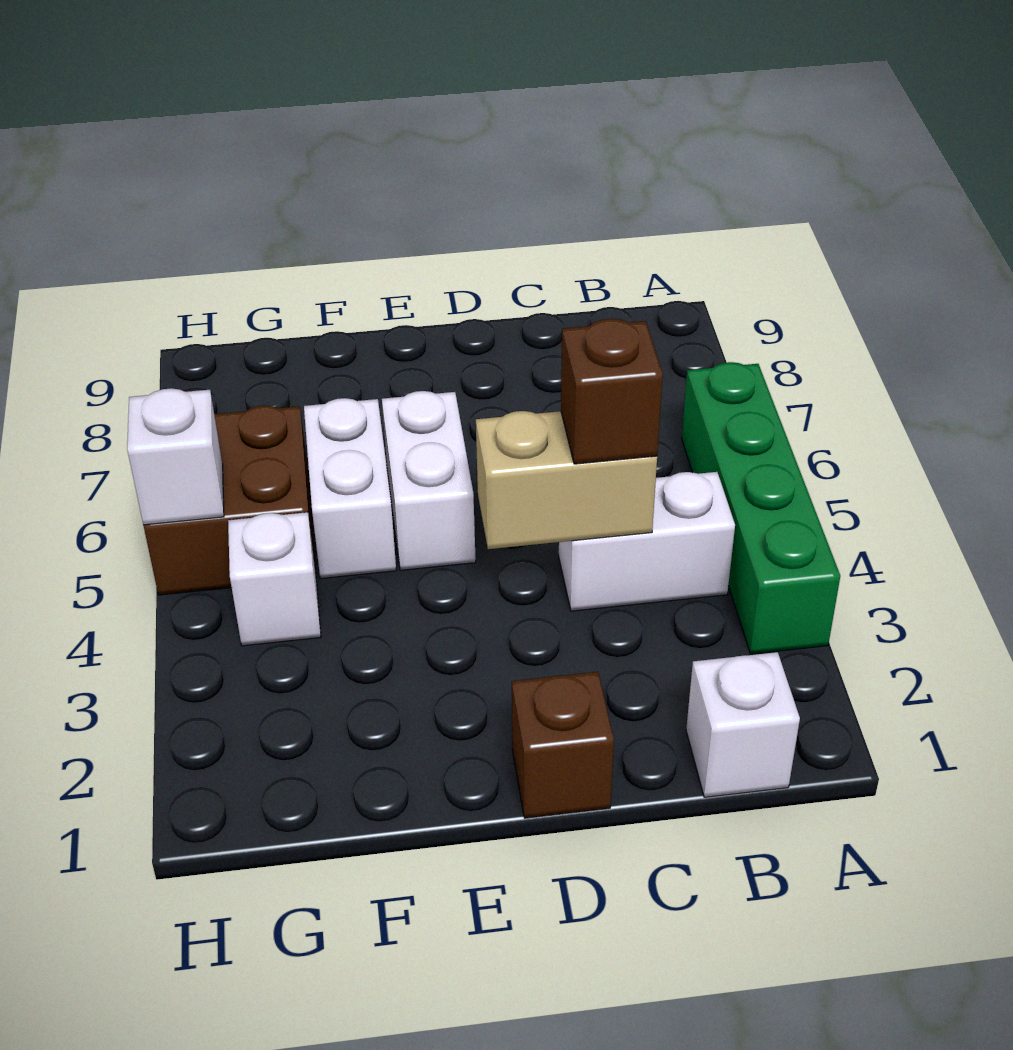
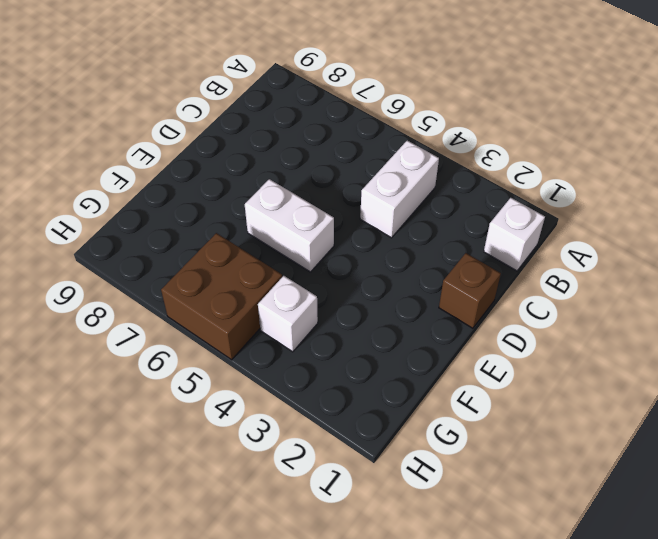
none -> green brick A3:A6 level 1
none -> white brick F5:F6 level 1

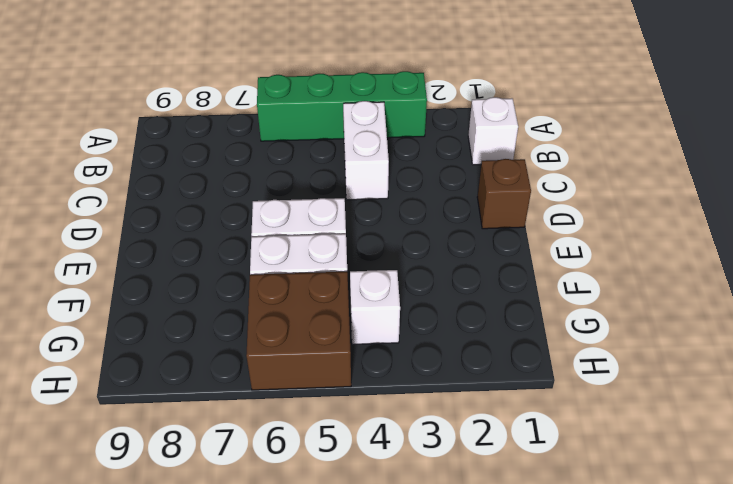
none -> tan brick C4:D4 level 2
none -> white brick H5 level 2

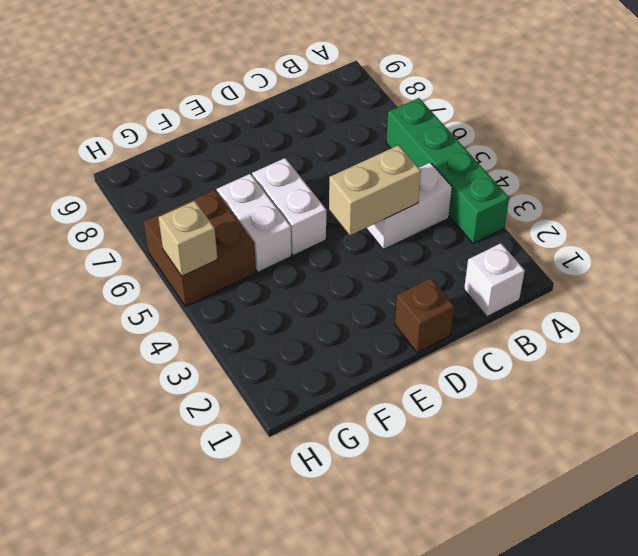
tan brick H5 level 2 -> white brick H5 level 2
none -> white brick G4 level 1
none -> brown brick C4 level 3

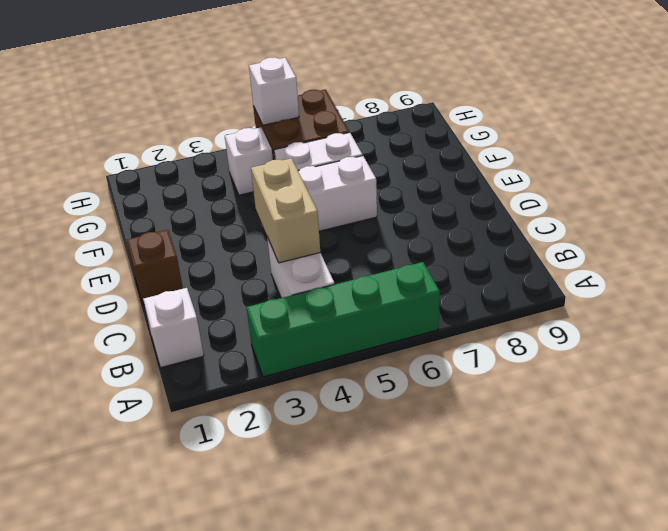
none -> brown brick C4 level 3

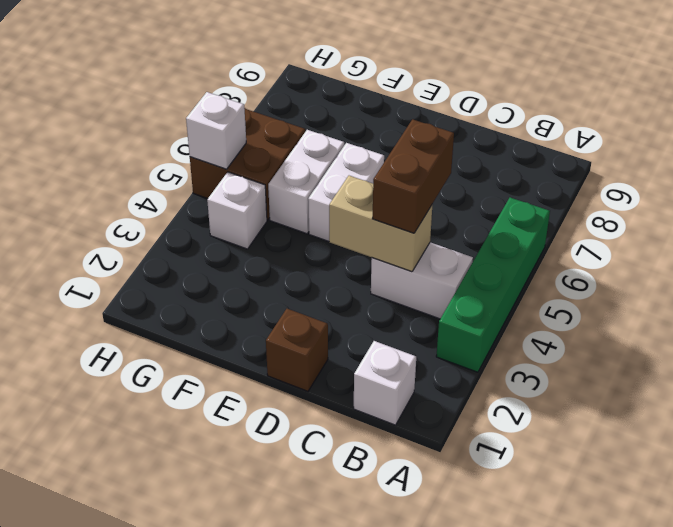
brown brick C4:C5 level 3 -> brown brick C4 level 3

